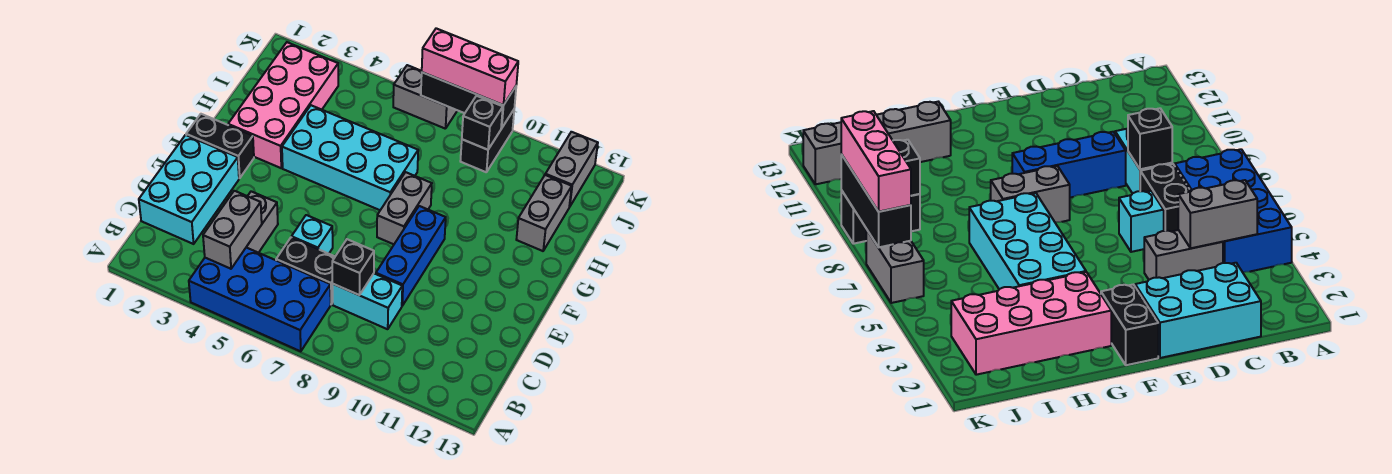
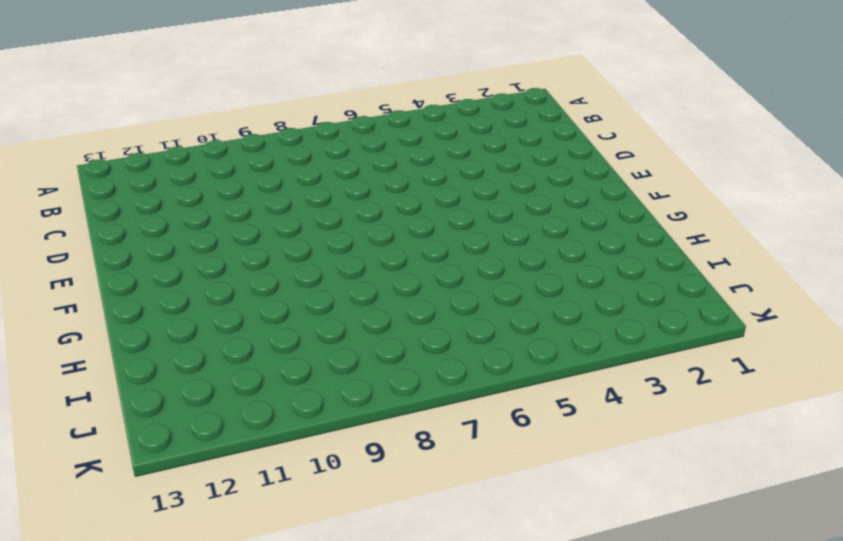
none -> blue brick A4:B7 level 1
none -> cyan brick C1:E2 level 1
none -> grey brick C4:D4 level 1

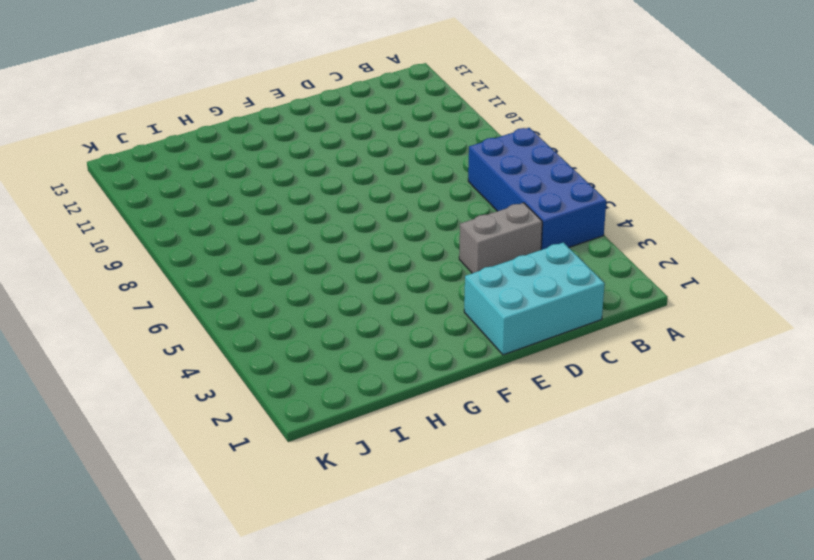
none -> black brick C6:C7 level 1
none -> cyan brick C8:C9 level 1
none -> cyan brick D6 level 1

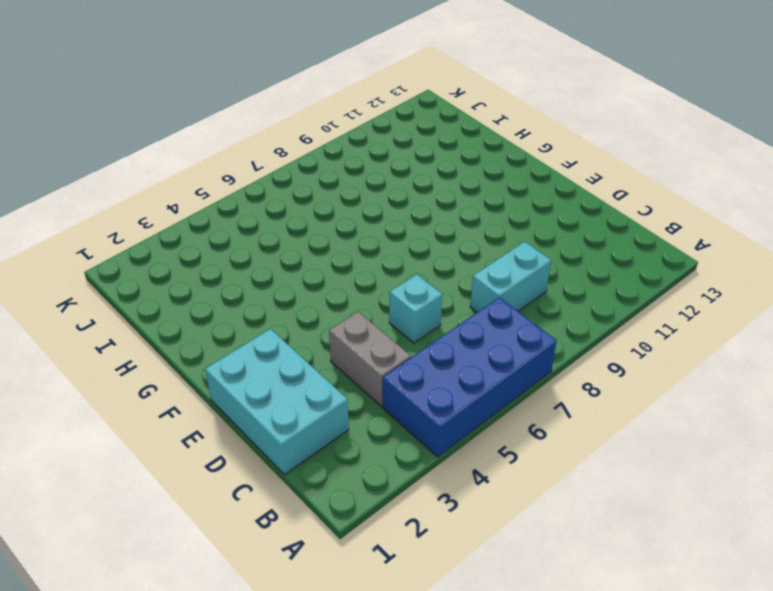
none -> black brick C6:C7 level 1
none -> blue brick D9:F9 level 1
none -> black brick F1:F2 level 1

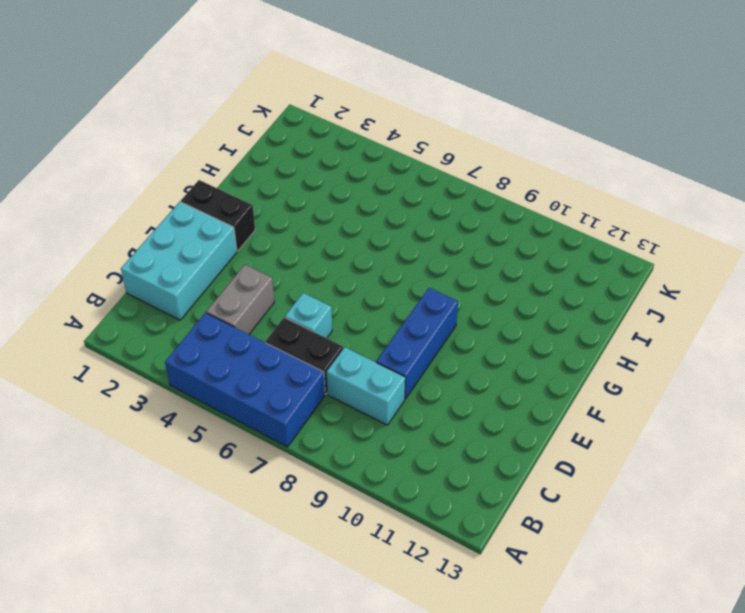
none -> grey brick F8:G8 level 1
none -> pink brick G2:J3 level 1
none -> cyan brick G4:H7 level 1

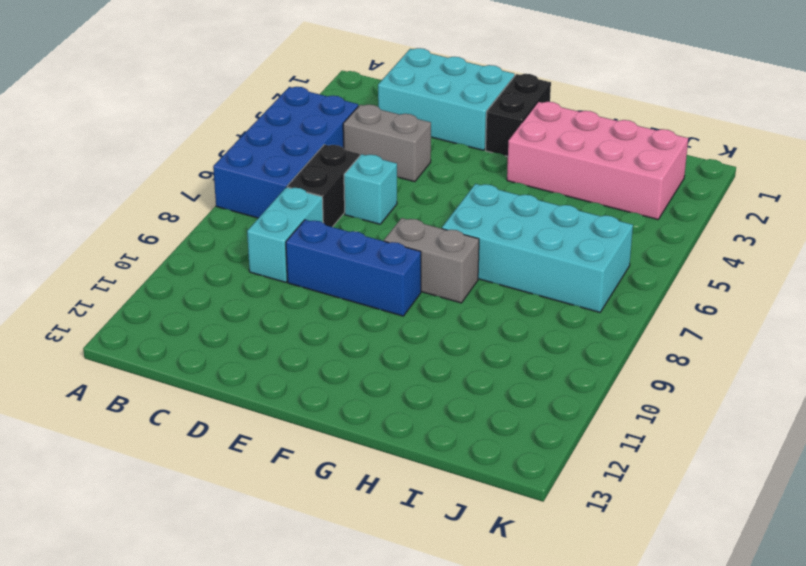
cyan brick G6:J7 level 1 -> cyan brick G4:H7 level 1
none -> grey brick H12:I12 level 1
none -> black brick J9:K9 level 1
none -> grey brick J12:K12 level 1

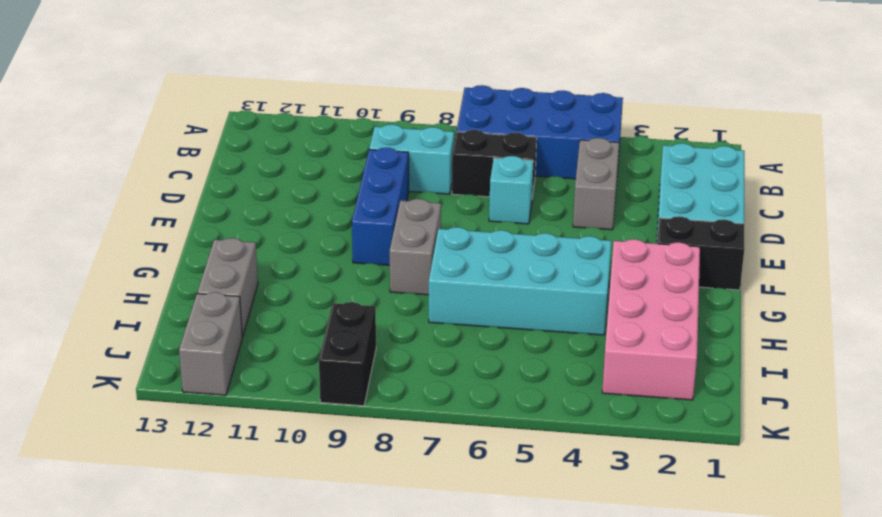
none -> grey brick K6:K7 level 1
none -> grey brick B4:C4 level 2
none -> black brick C8 level 2

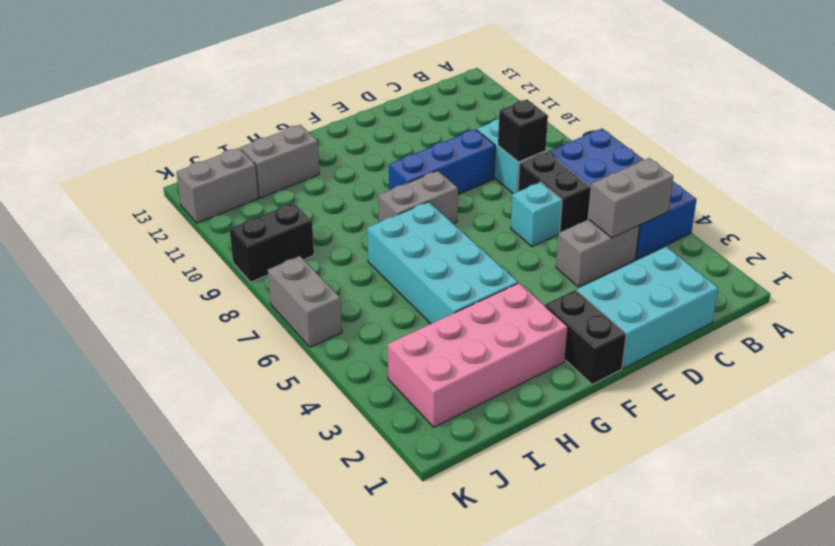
none -> black brick J9 level 2
none -> black brick K7:K9 level 2
none -> pink brick K7:K9 level 3

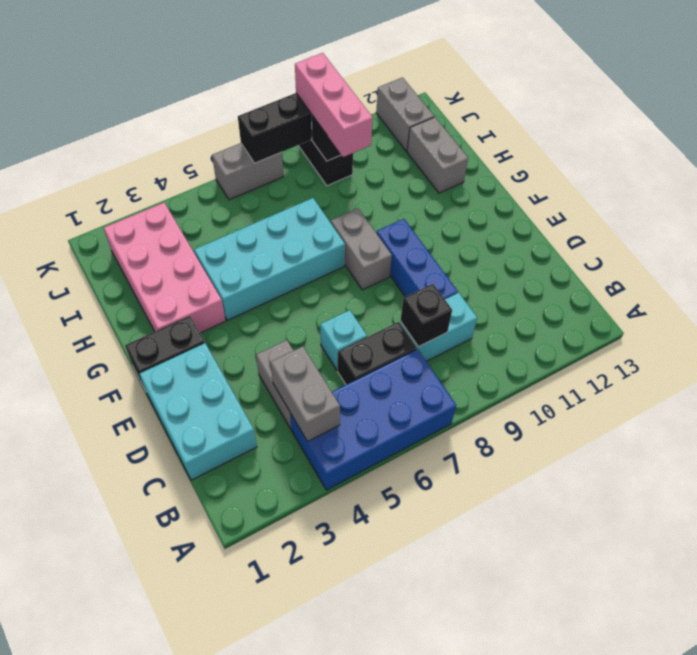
pink brick I9:K9 level 3 -> pink brick K7:K9 level 3

